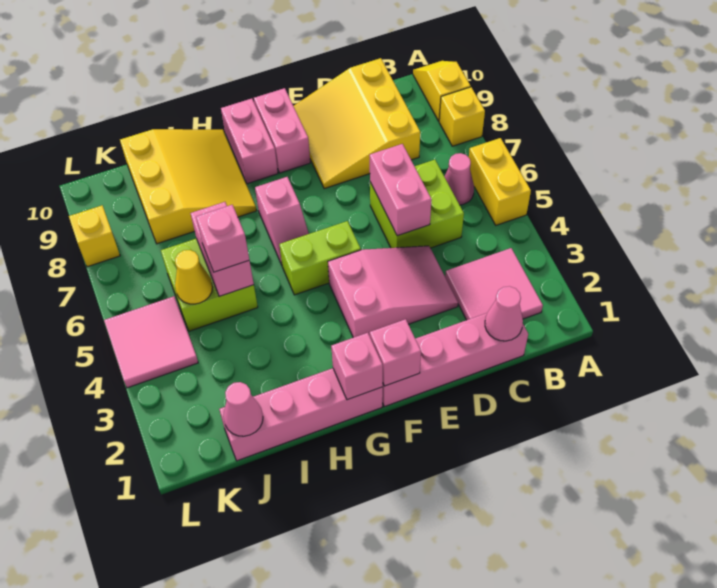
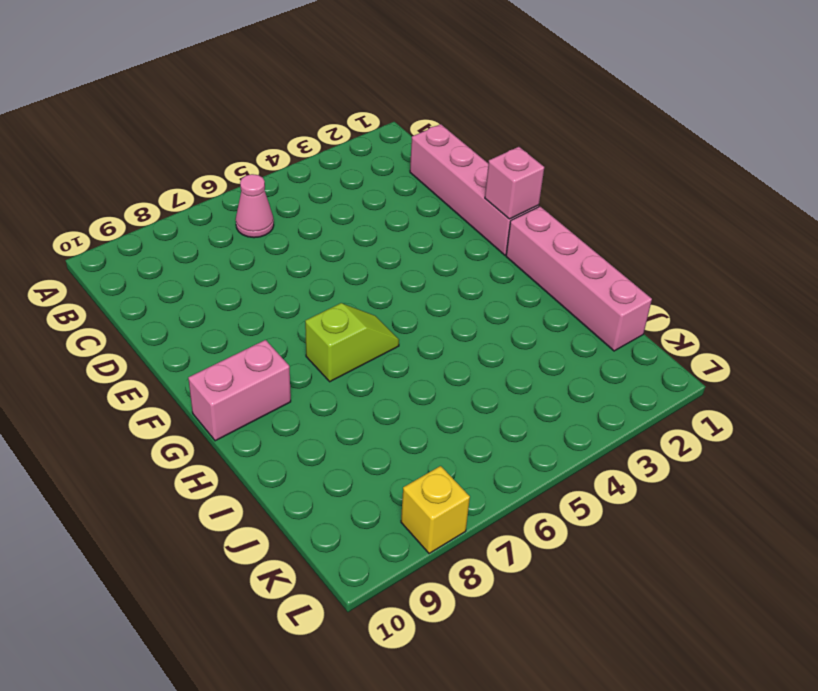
lime slope G6:G7 level 1 top 7 -> pink slope G6:G7 level 1 top 7
none -> yellow brick A5:A6 level 1
none -> yellow brick A8 level 1
none -> yellow slope A9:A10 level 1 top 9

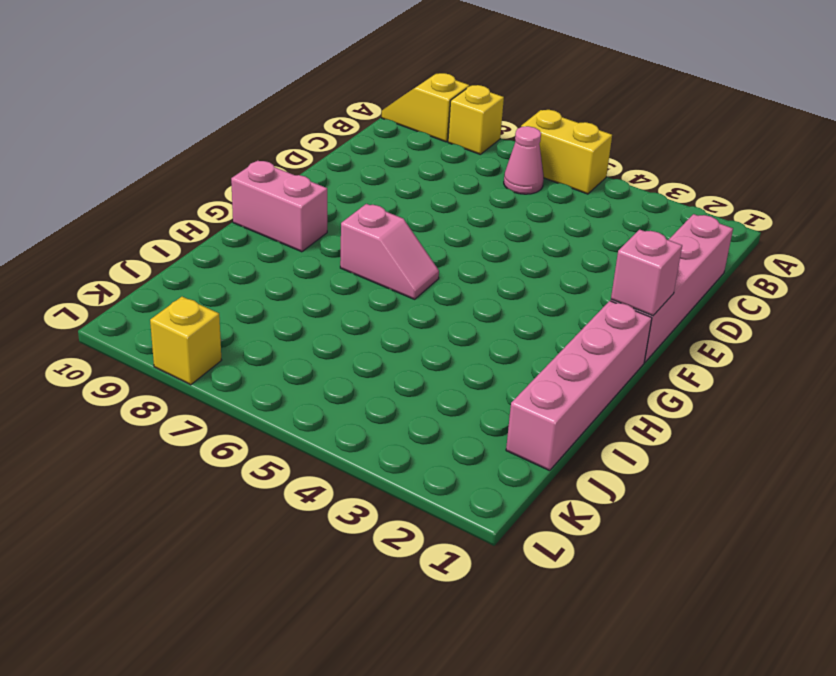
none -> pink tile B2:C3 level 1
none -> lime brick C5:D6 level 1
none -> yellow slope C8:E10 level 1 top C

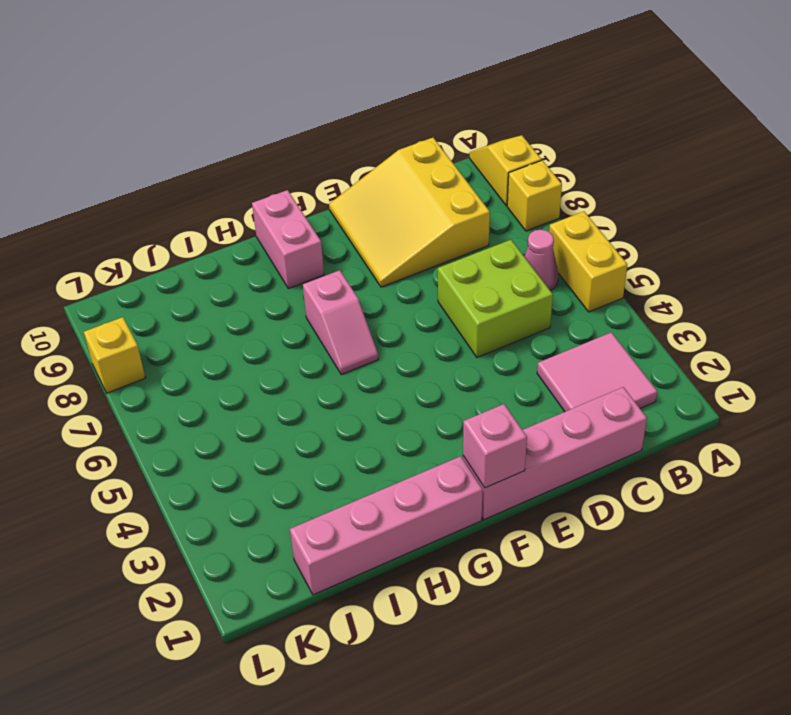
none -> pink slope D3:F4 level 1 top F
none -> lime brick F5:G5 level 1
none -> pink brick F9:F10 level 1

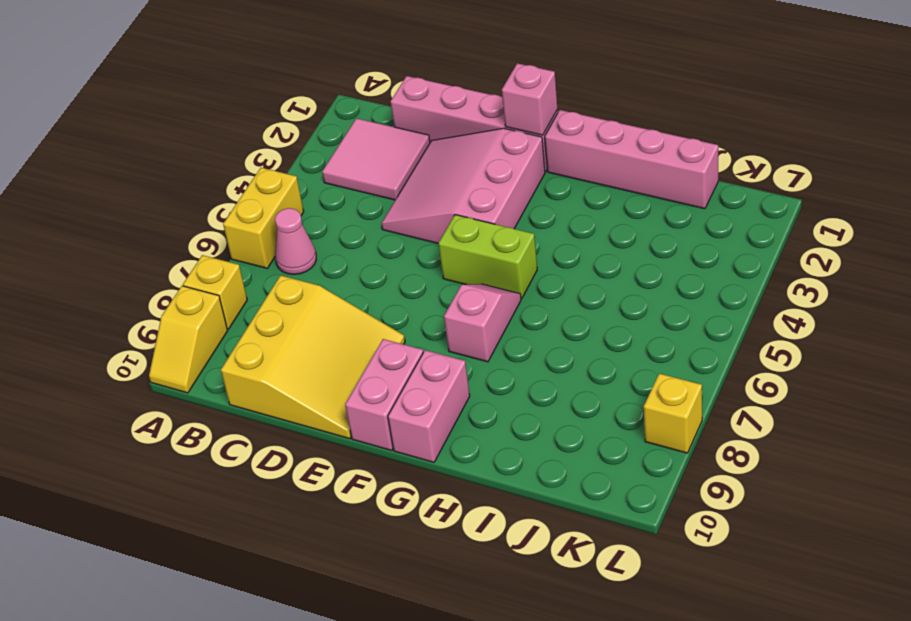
pink slope D2:F4 level 1 top F -> pink slope D3:F4 level 1 top F
none -> lime brick C5:D6 level 1
none -> yellow slope H8:J10 level 1 top J
none -> lime brick I5:J6 level 1

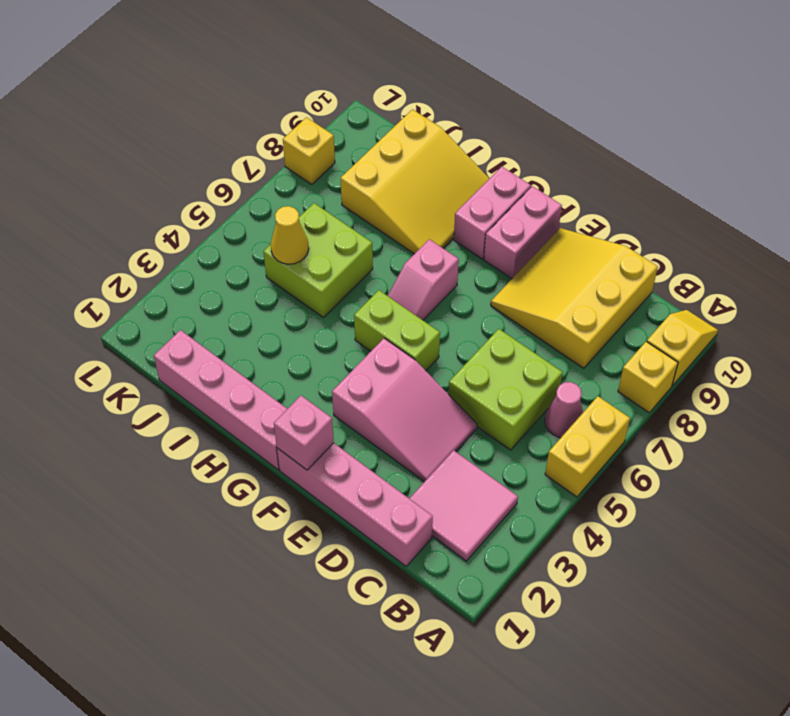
none -> pink tile K4:L5 level 1
none -> pink cone C1 level 2
none -> pink brick D5:D6 level 2

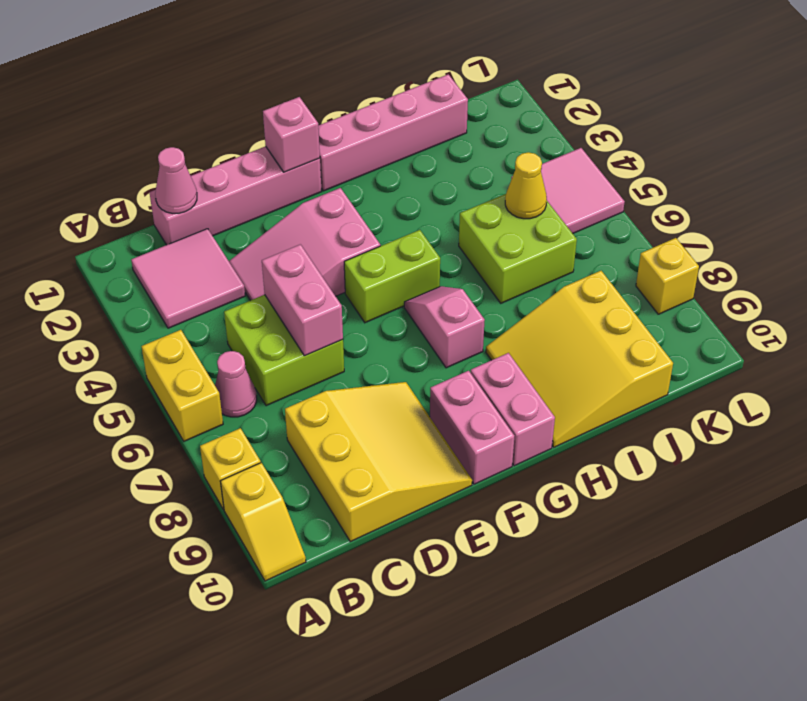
none -> pink brick G1 level 2
none -> pink brick I5:I6 level 2
none -> pink cone J1 level 2

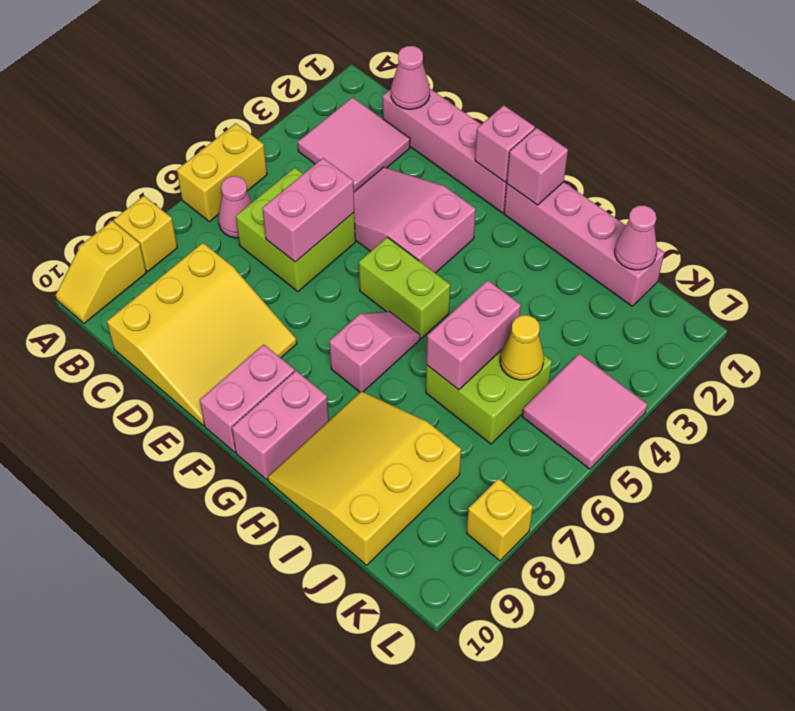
none -> pink brick I5 level 3

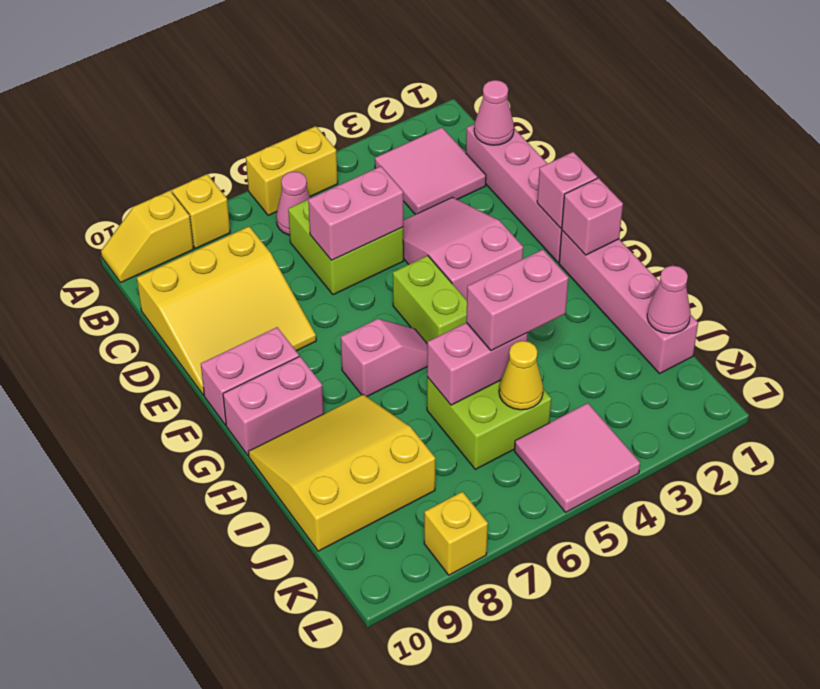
pink brick I4:I5 level 3 -> pink brick I5 level 3

